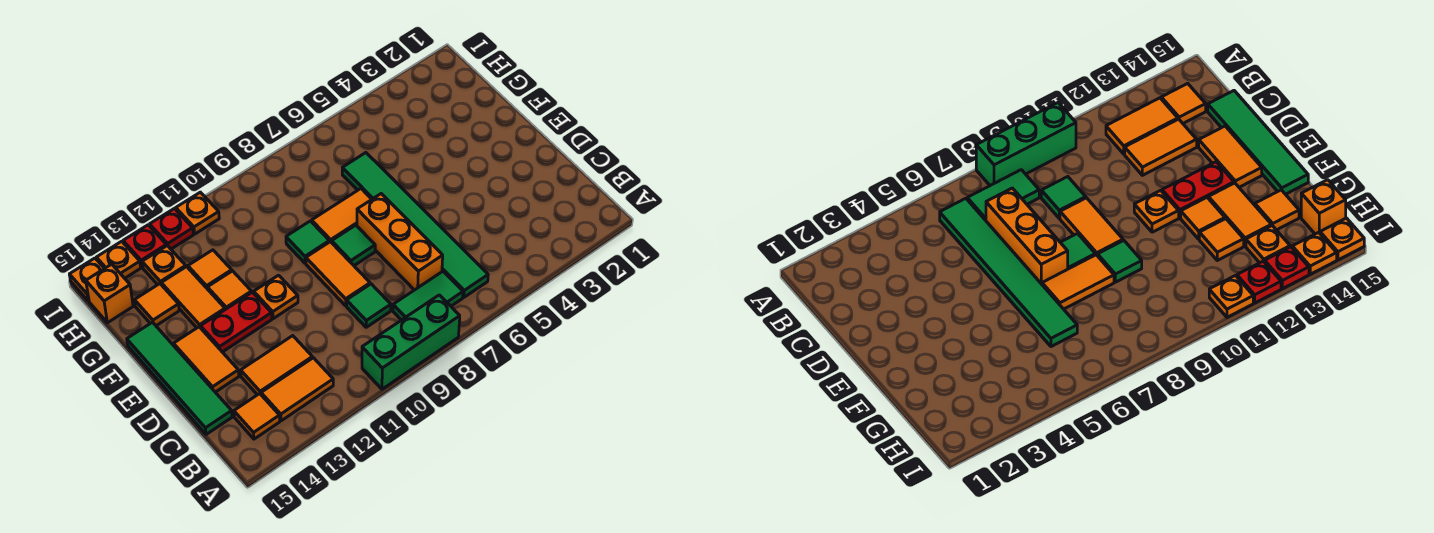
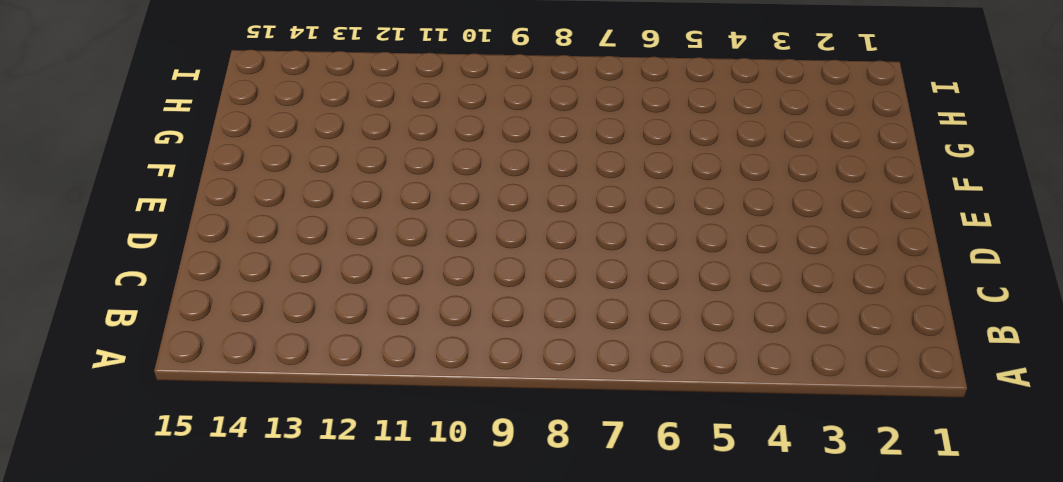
none -> green brick A8:A10 level 1
none -> green tile B6:G6 level 1
none -> green tile B7:B8 level 1

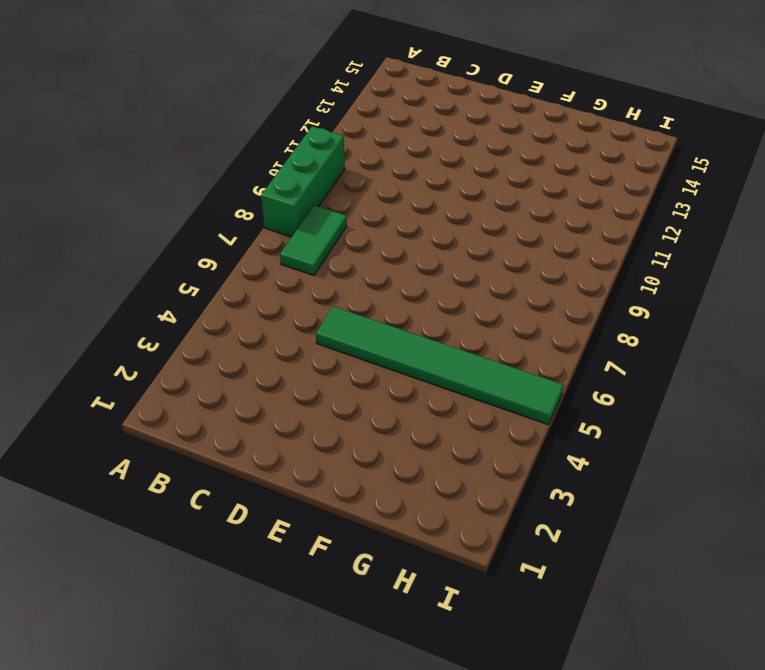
green tile D5:I5 level 1 -> green tile B6:G6 level 1
none -> orange tile B12:B13 level 1
none -> orange tile B14 level 1
none -> orange brick C7:E7 level 1

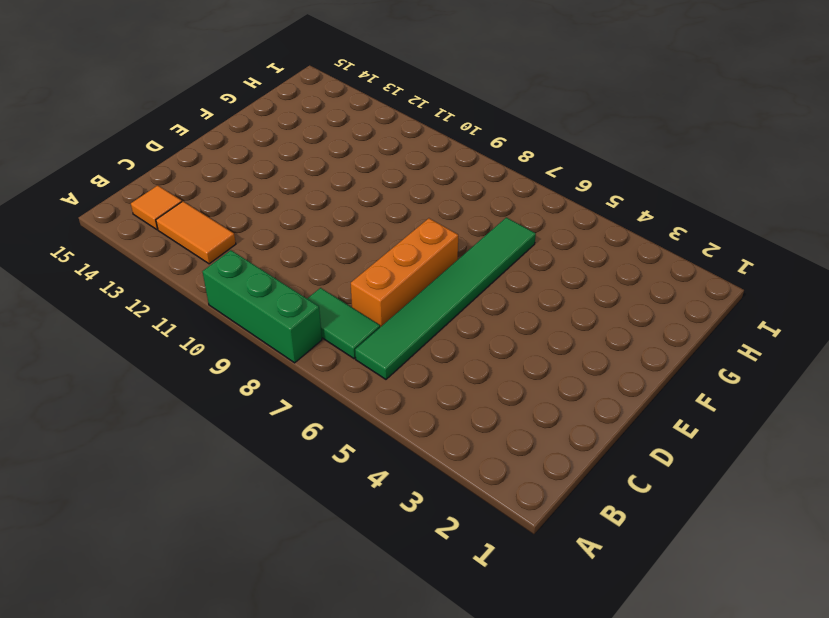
none -> green tile C9 level 1
none -> orange tile C12:C13 level 1
none -> green tile C15:F15 level 1

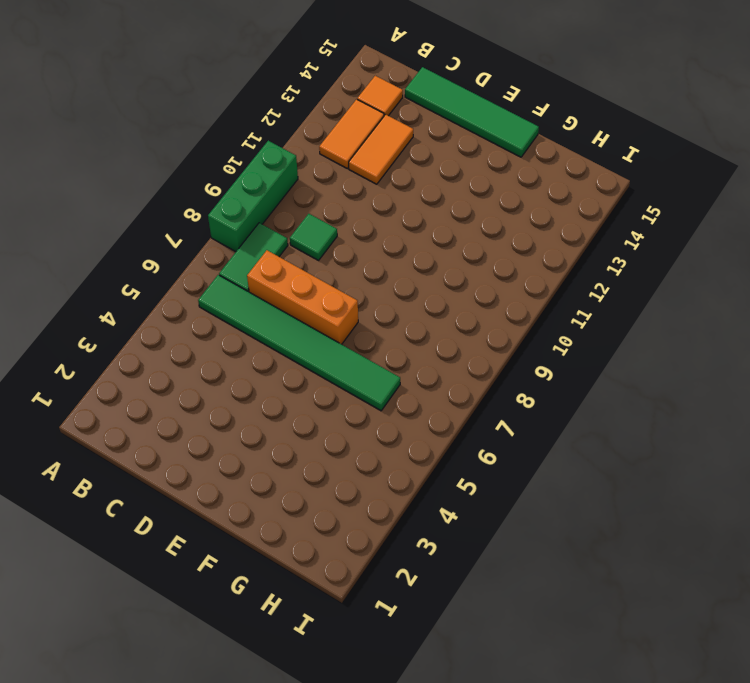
none -> orange tile D9:E9 level 1
none -> orange tile D14:E14 level 1
none -> green tile E8 level 1

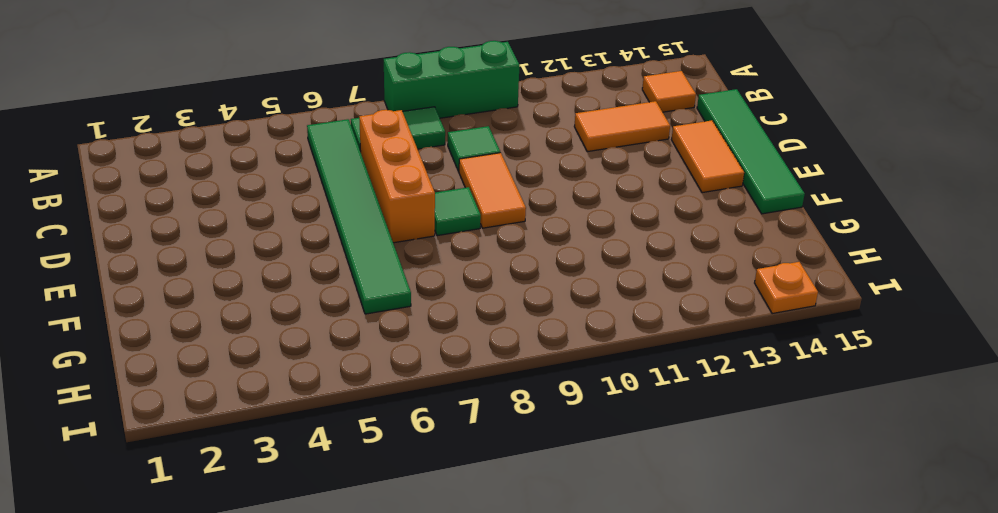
none -> orange tile B12:B13 level 1
none -> orange plate E11 level 1
none -> red plate E12:E13 level 1

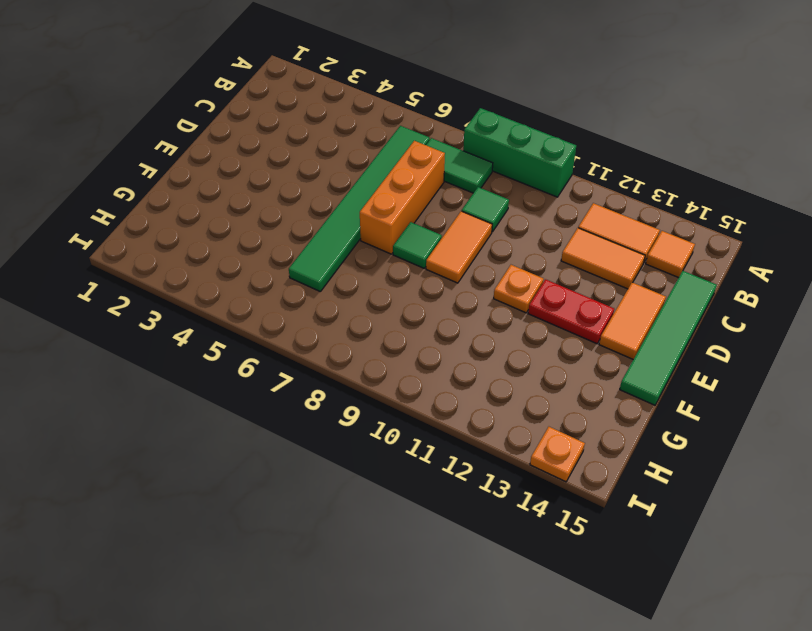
none -> orange tile F7:F8 level 1
none -> green tile F9 level 1
none -> orange tile F12 level 1

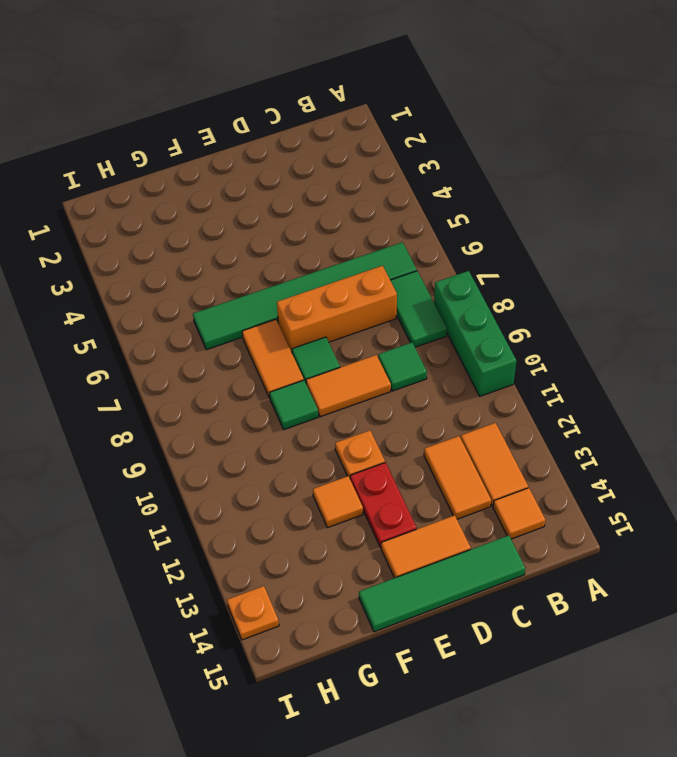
none -> orange tile F13:G13 level 1
none -> orange tile G12 level 1
none -> orange tile G14 level 1

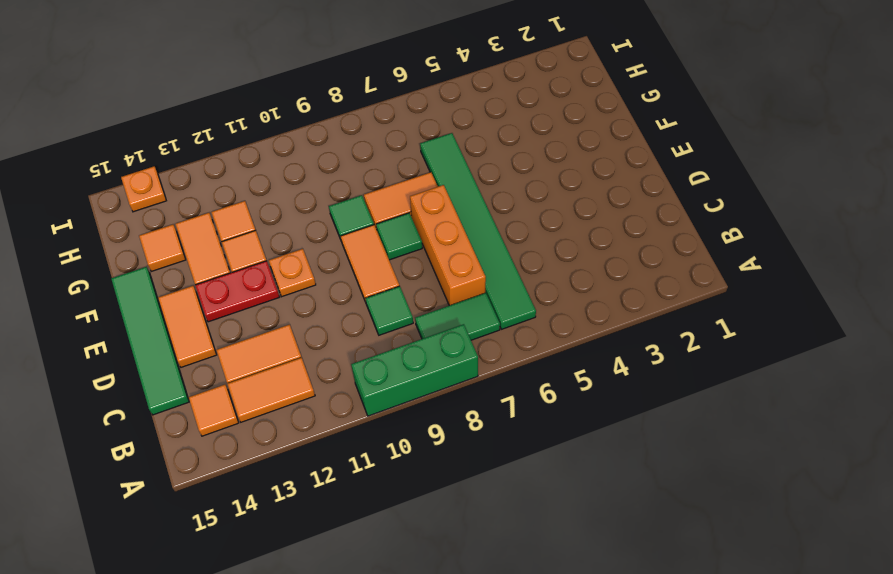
none -> orange plate H13 level 1
none -> orange brick H15 level 1
none -> orange plate I11 level 1

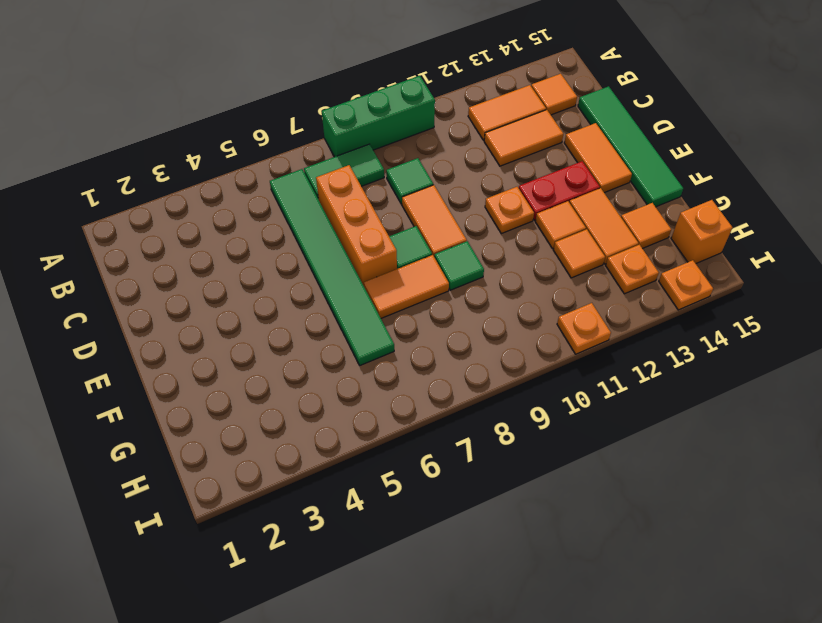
none -> red plate I12 level 1
none -> red plate I13 level 1
none -> orange plate I15 level 1

